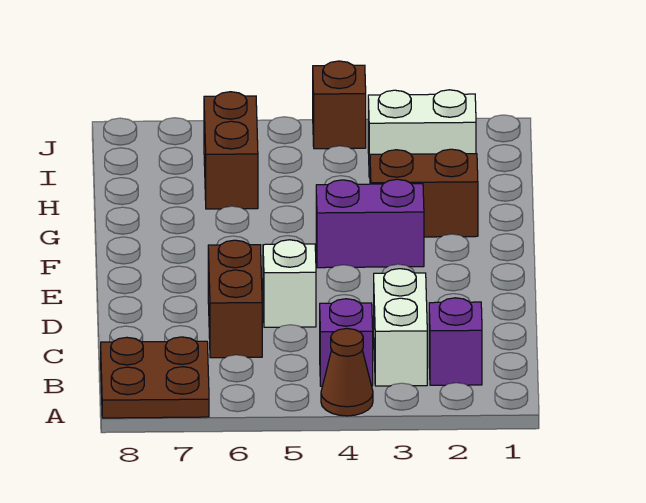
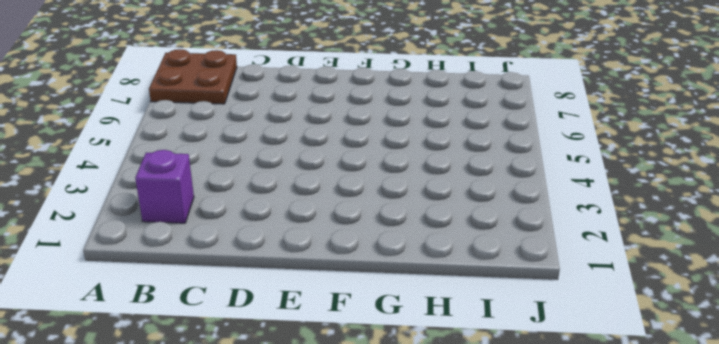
none -> brown cone A4 level 1
none -> white brick B3:C3 level 1
none -> purple brick B4 level 1

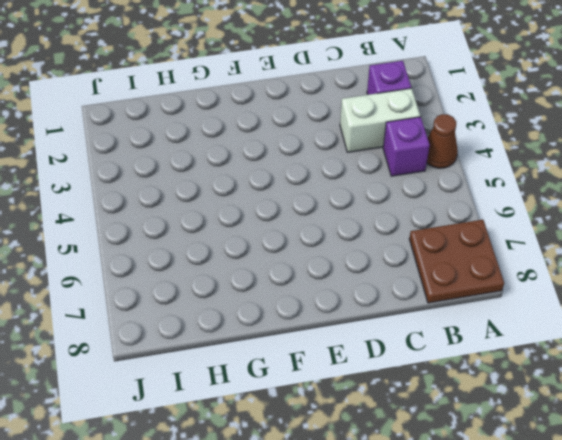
none -> brown brick C6:D6 level 1
none -> white brick D5 level 1
none -> purple brick F3:F4 level 1

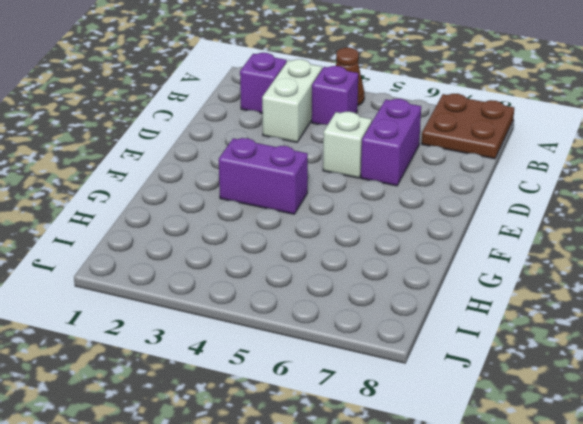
purple brick C6:D6 level 1 -> brown brick C6:D6 level 1
none -> brown brick G2:G3 level 1
none -> brown brick H6:I6 level 1
none -> white brick I2:I3 level 1

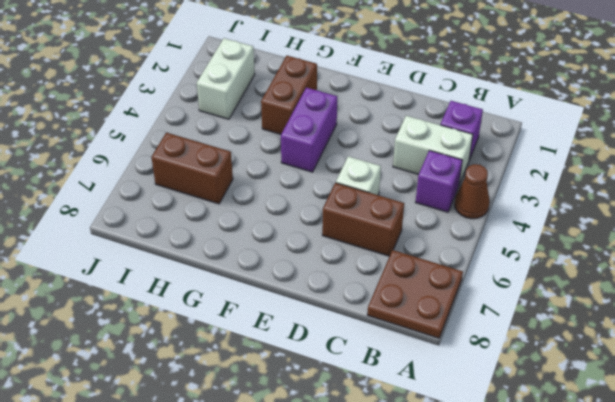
none -> brown brick J4 level 1

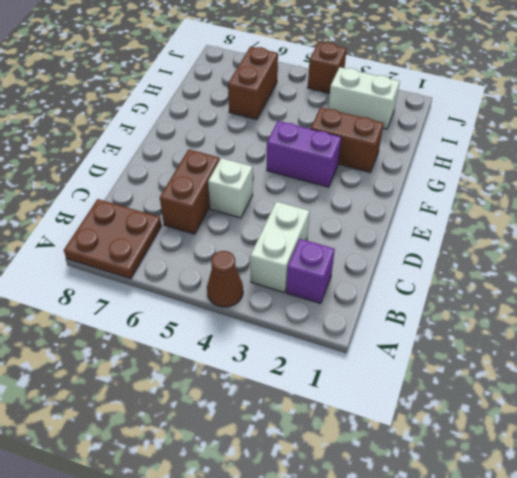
none -> purple brick B4 level 1

